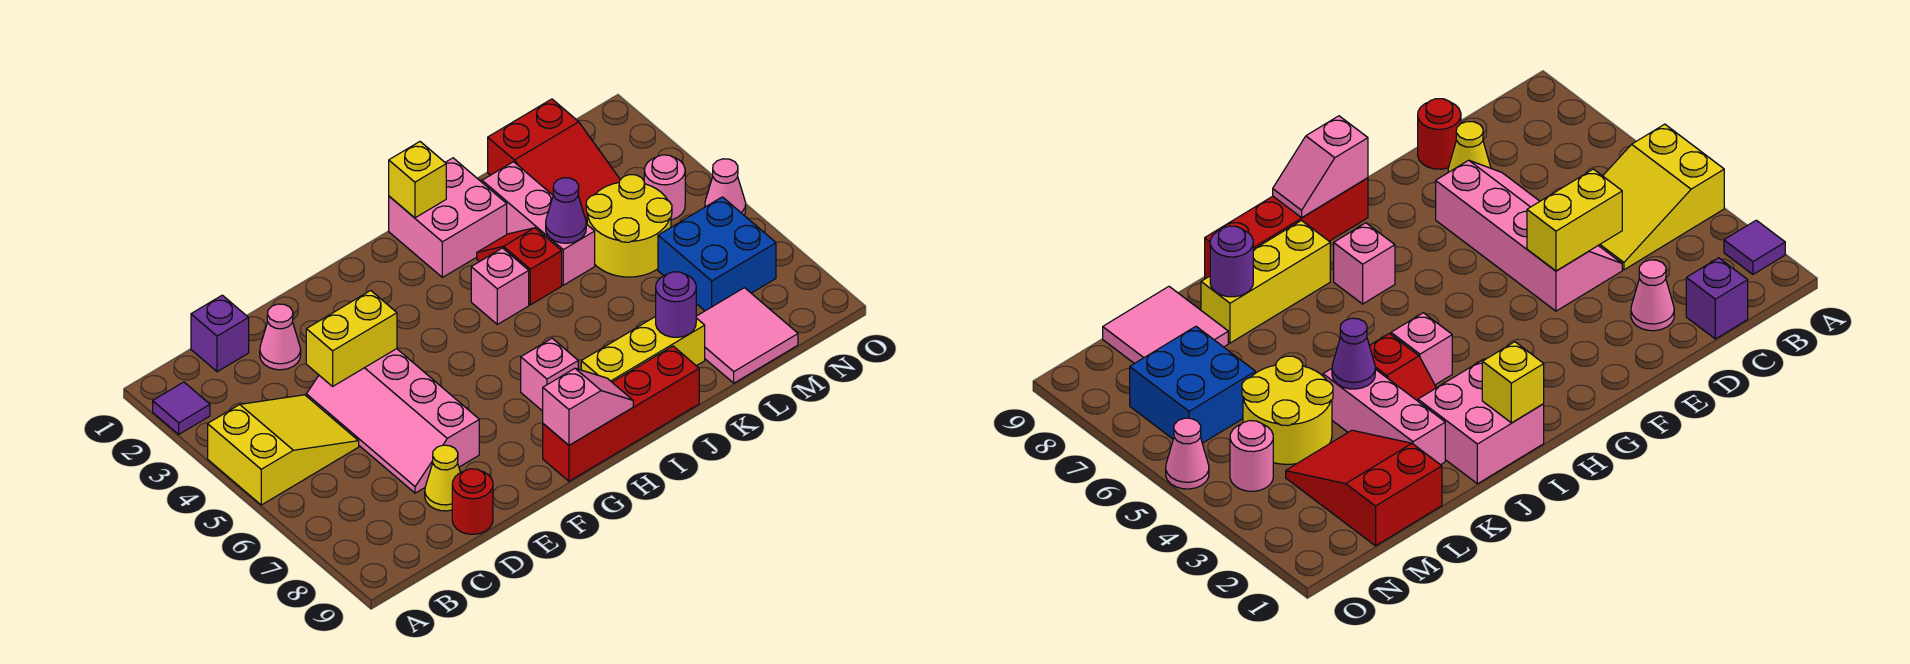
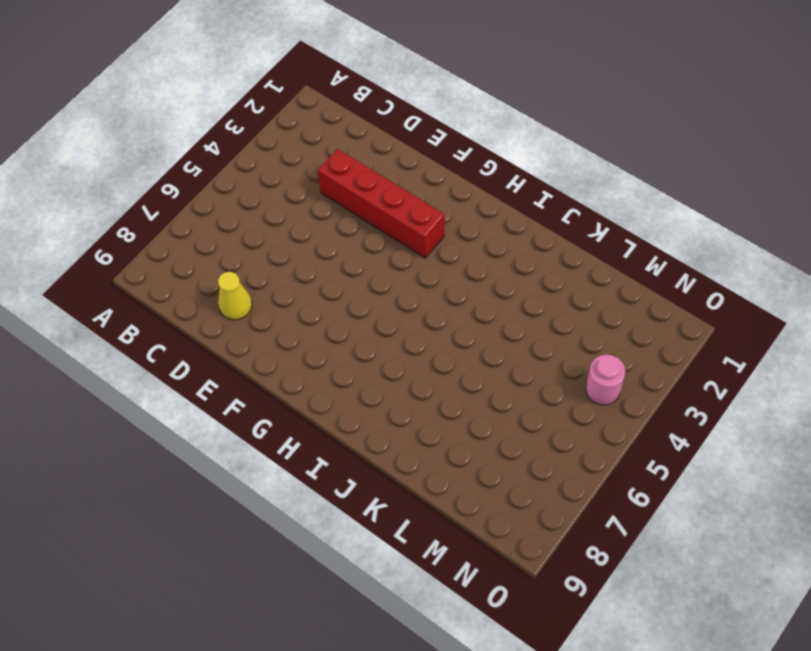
red brick D3:G3 level 1 -> red brick G9:J9 level 1
none -> purple tile A2 level 1
none -> yellow slope A4:C5 level 1 top A
none -> purple brick C1 level 1

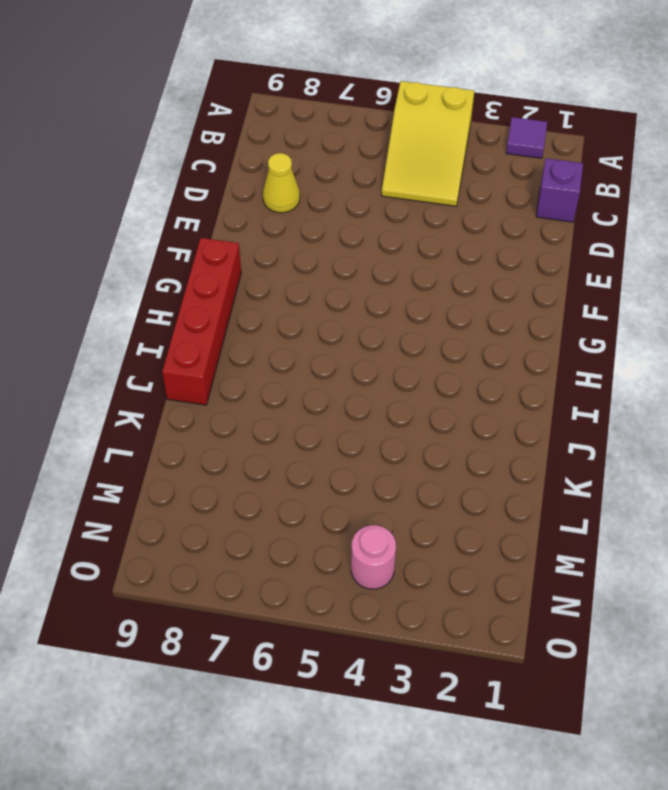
none -> pink cone D2 level 1
none -> pink slope D4:E7 level 1 top E
none -> red round brick D9 level 1

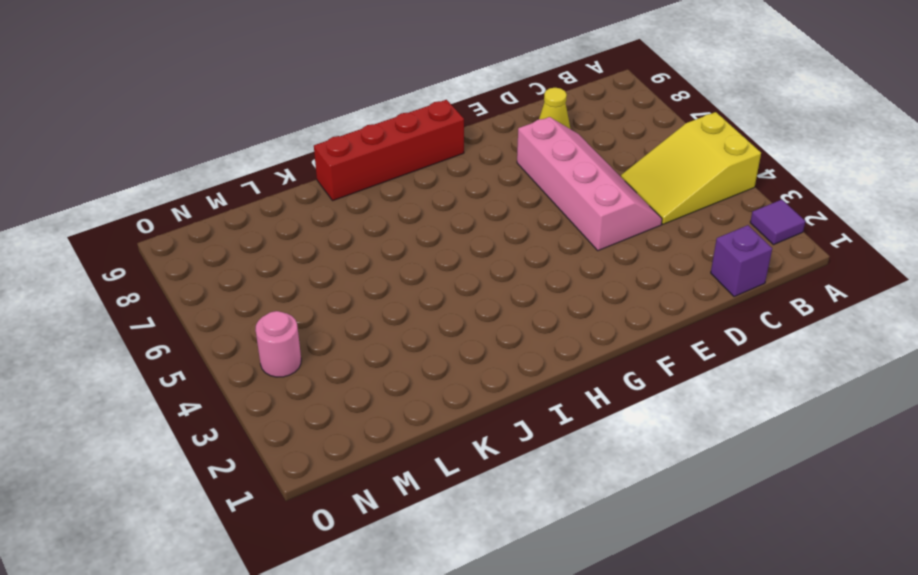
none -> pink cone D2 level 1
none -> red round brick D9 level 1
none -> pink brick H7 level 1

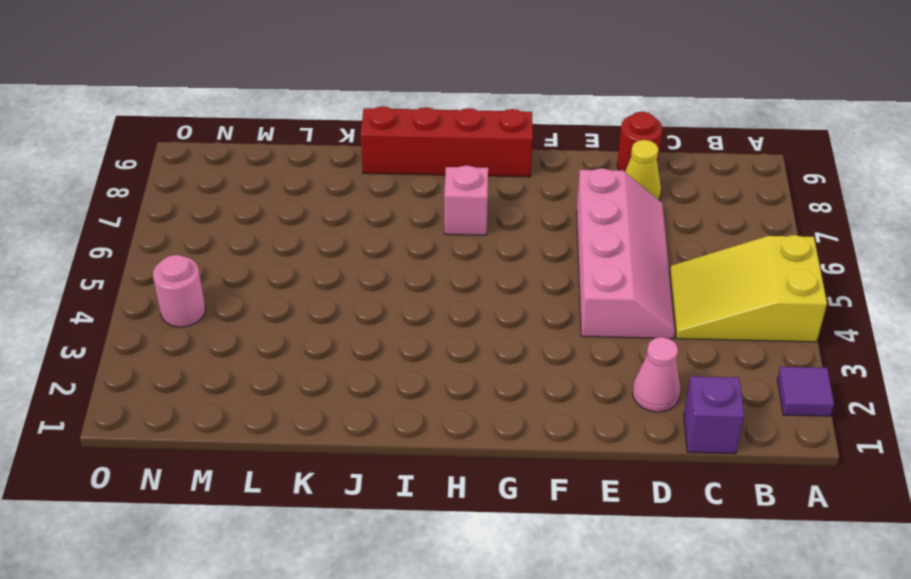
none -> pink brick I1:J2 level 1
none -> pink brick I4 level 1
none -> yellow brick I8:K8 level 1

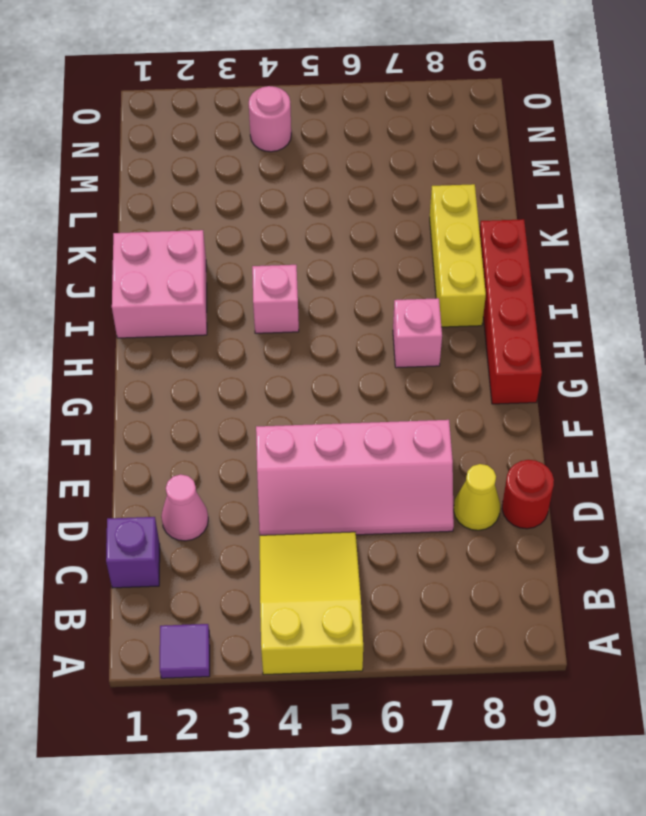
none -> red slope J3:J4 level 1 top 4
none -> pink brick K2:K4 level 1
none -> red slope L1:M3 level 1 top 1

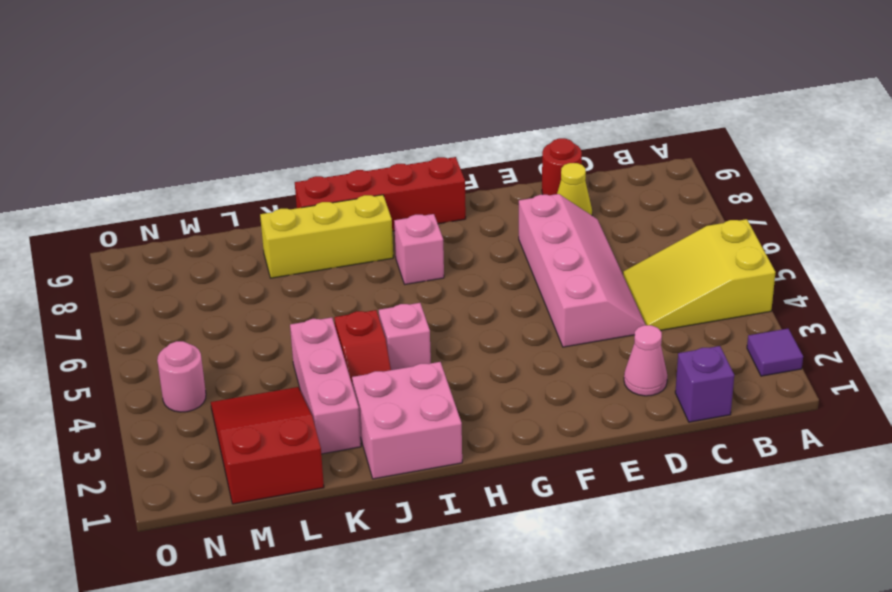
none -> yellow round brick L4:M5 level 1
none -> pink tile L8:M9 level 1
none -> blue brick M6:N7 level 1

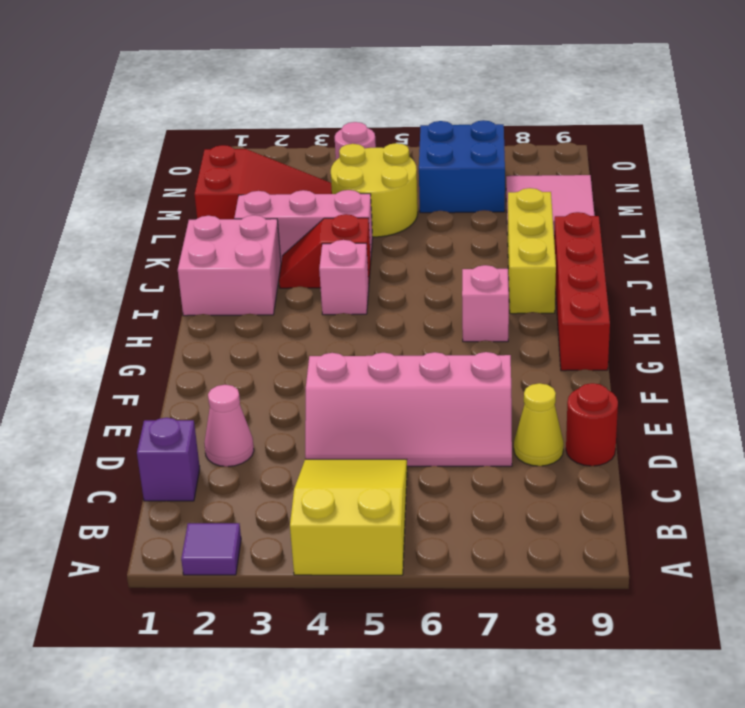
none -> pink cone O5 level 1
none -> yellow brick D4:E4 level 2
none -> pink slope G9:H9 level 2 top G

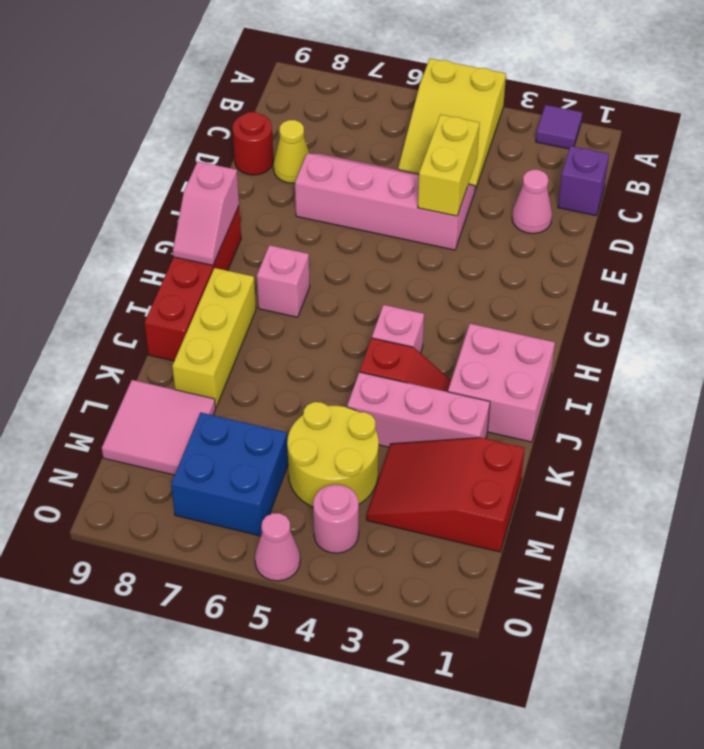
none -> yellow brick I1 level 2
none -> purple cone K4 level 2
none -> purple round brick K8 level 2

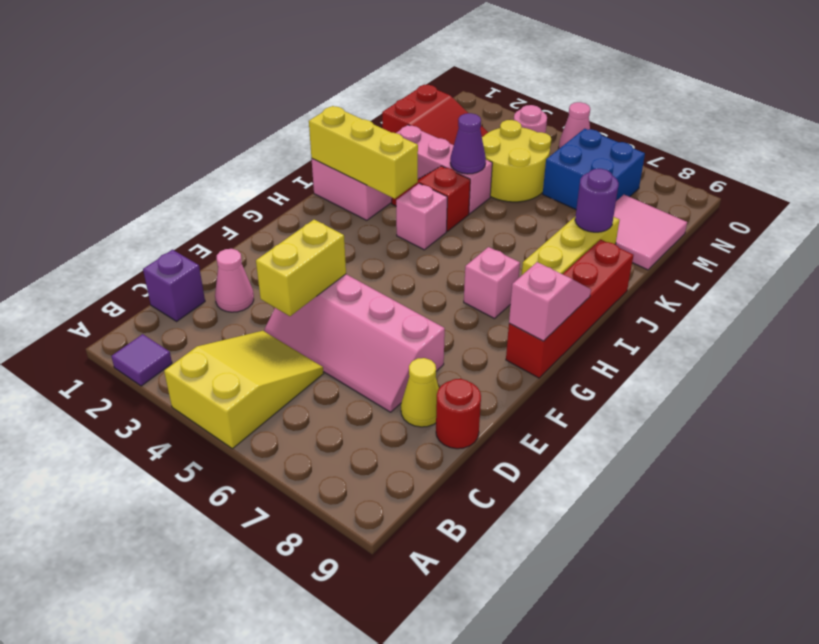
yellow brick I1:I3 level 2 -> yellow brick I1 level 2

